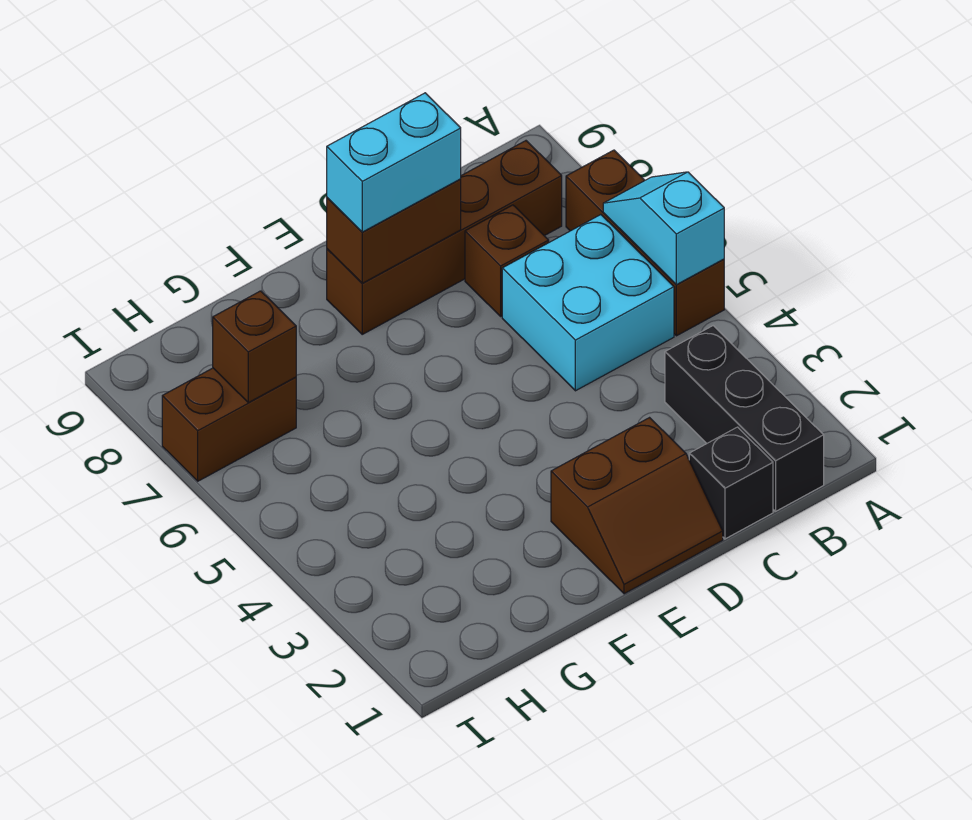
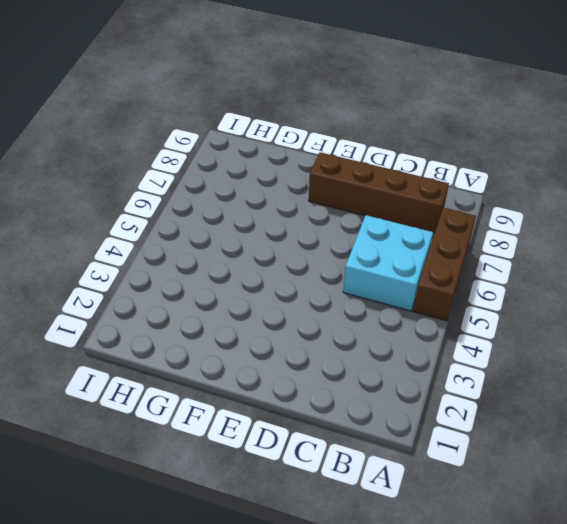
none -> black brick B1:B3 level 1
none -> black brick C1 level 1
none -> brown brick C7 level 1

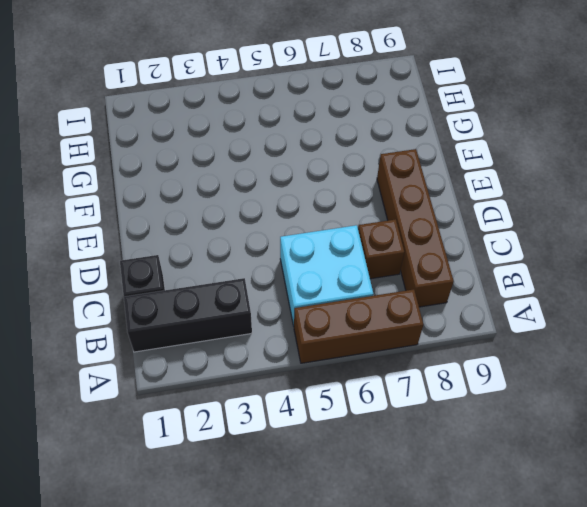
none -> brown slope D1:E2 level 1 top 2
none -> brown brick H7:I7 level 1
none -> cyan slope A5:A6 level 2 top 5

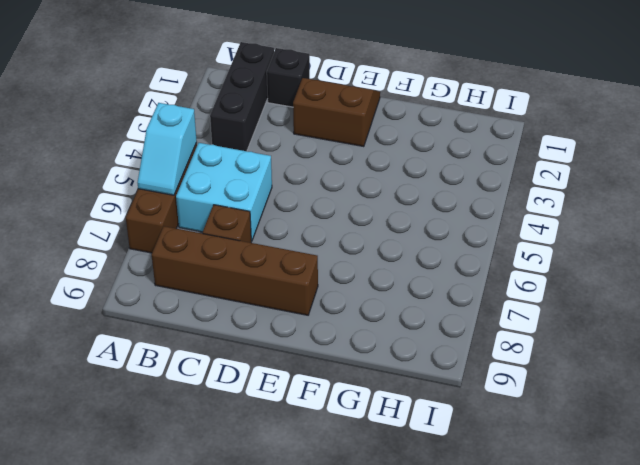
none -> brown brick H7:I7 level 1
none -> brown brick D8:E8 level 2
none -> brown brick H7 level 2

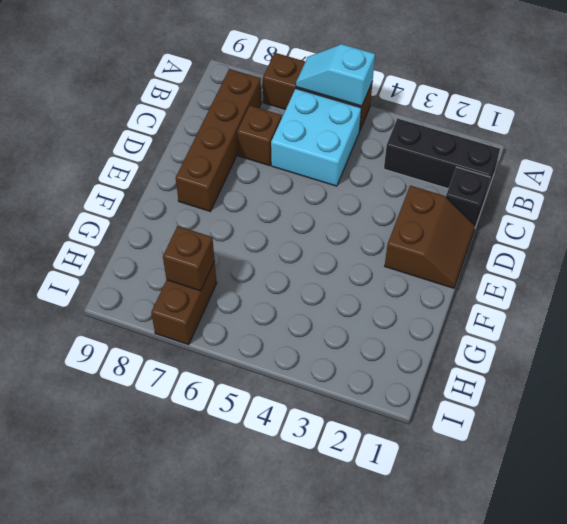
none -> brown brick D8:E8 level 2
none -> cyan brick D8:E8 level 3

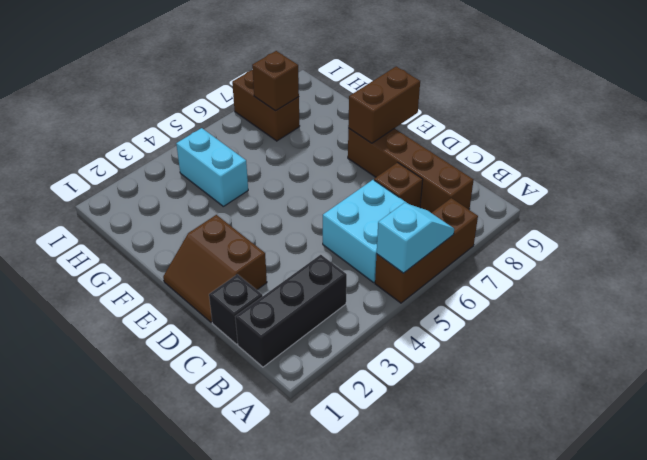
brown brick E8:E9 level 2 -> brown brick D8:E8 level 2
cyan brick G4:H4 level 1 -> cyan brick D8:E8 level 3

